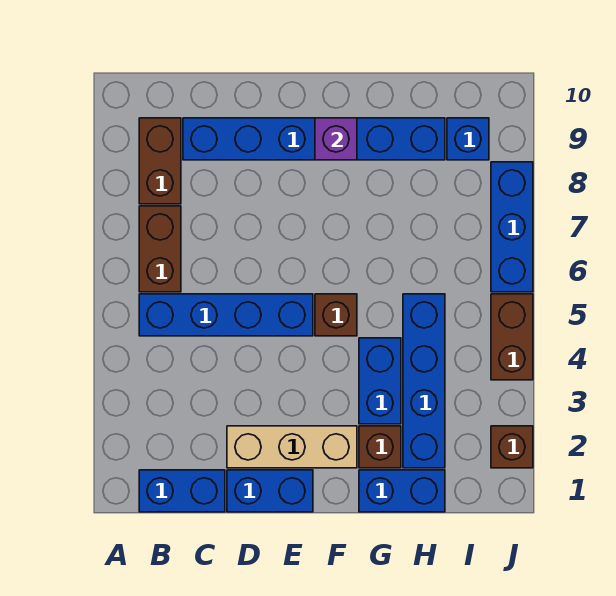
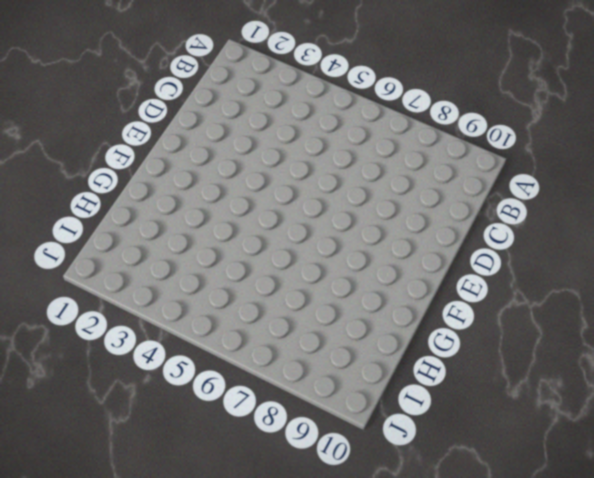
none -> blue brick B1:C1 level 1
none -> blue brick B5:E5 level 1
none -> brown brick B6:B7 level 1

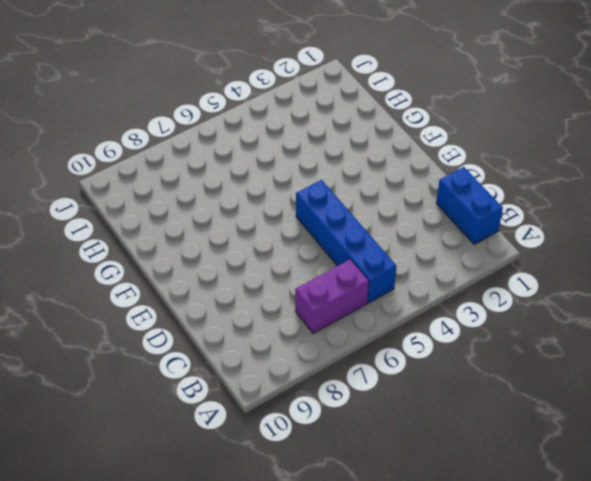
purple brick B6:B7 level 1 -> brown brick B6:B7 level 1
none -> brown brick B8:B9 level 1
none -> blue brick C9:H9 level 1
none -> blue brick D1:E1 level 1

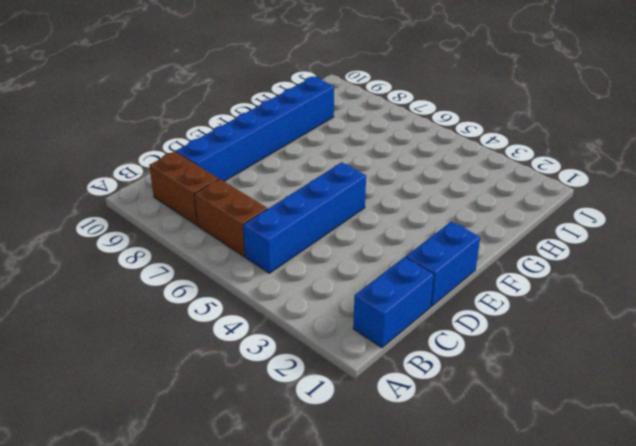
none -> tan brick D2:F2 level 1
none -> brown brick F5 level 1
none -> blue brick G1:H1 level 1

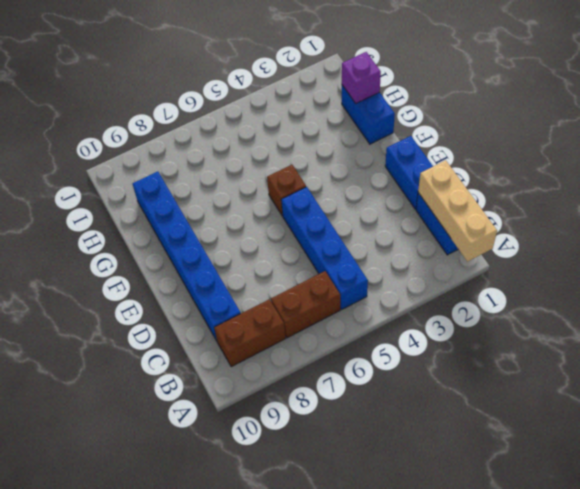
tan brick A1:C1 level 2 -> tan brick D2:F2 level 1
purple brick H1 level 2 -> purple brick F9 level 2
none -> brown brick G2 level 1
none -> blue brick G3:G4 level 1
none -> blue brick H2:H5 level 1

